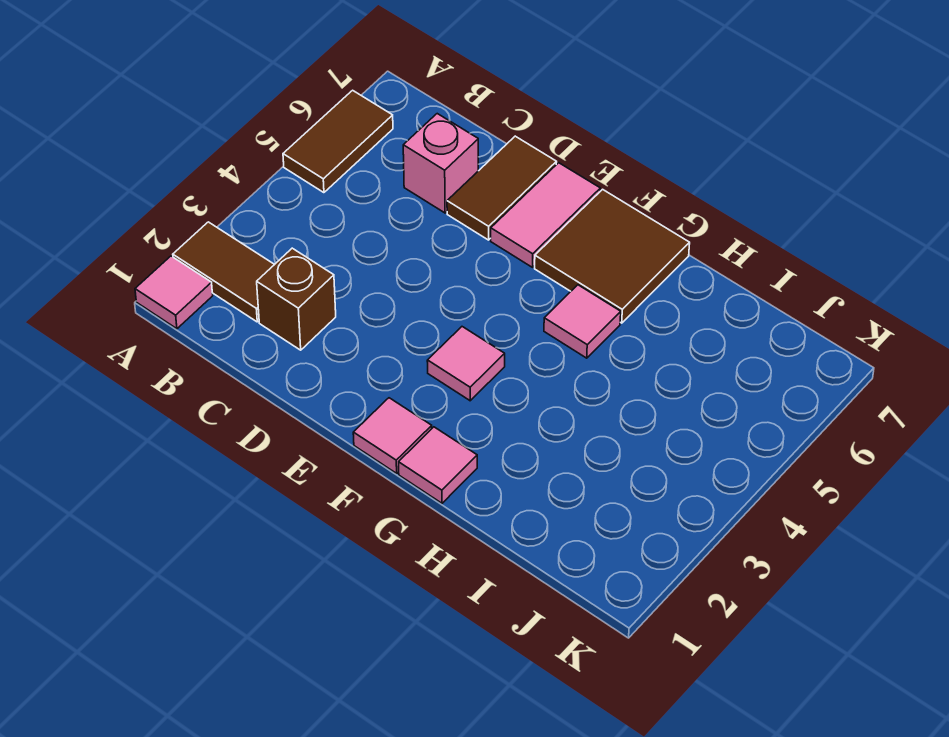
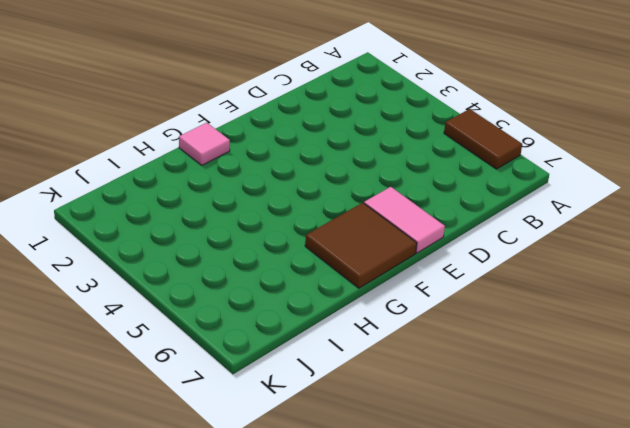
none -> pink tile A1 level 1
none -> brown tile A2:B2 level 1
none -> brown brick C2 level 1

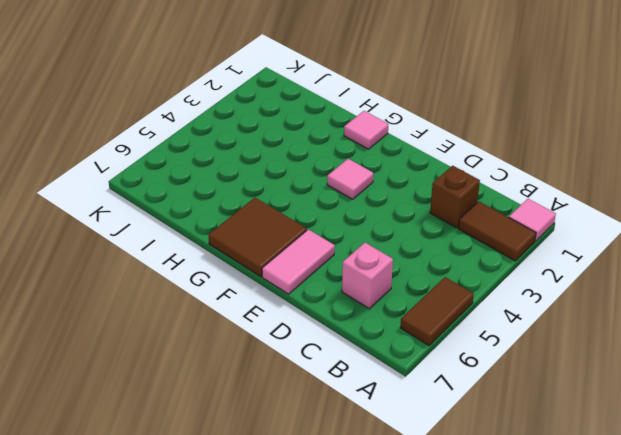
none -> brown tile D6:D7 level 1
none -> pink tile F1 level 1
none -> pink tile G5 level 1

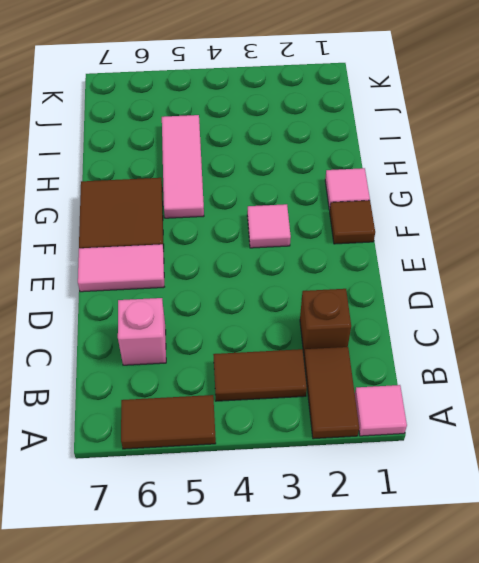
brown tile B3:B4 level 1 -> brown tile D6:D7 level 1
brown tile F1 level 1 -> pink tile F1 level 1
pink tile G5:I5 level 1 -> pink tile G5 level 1

